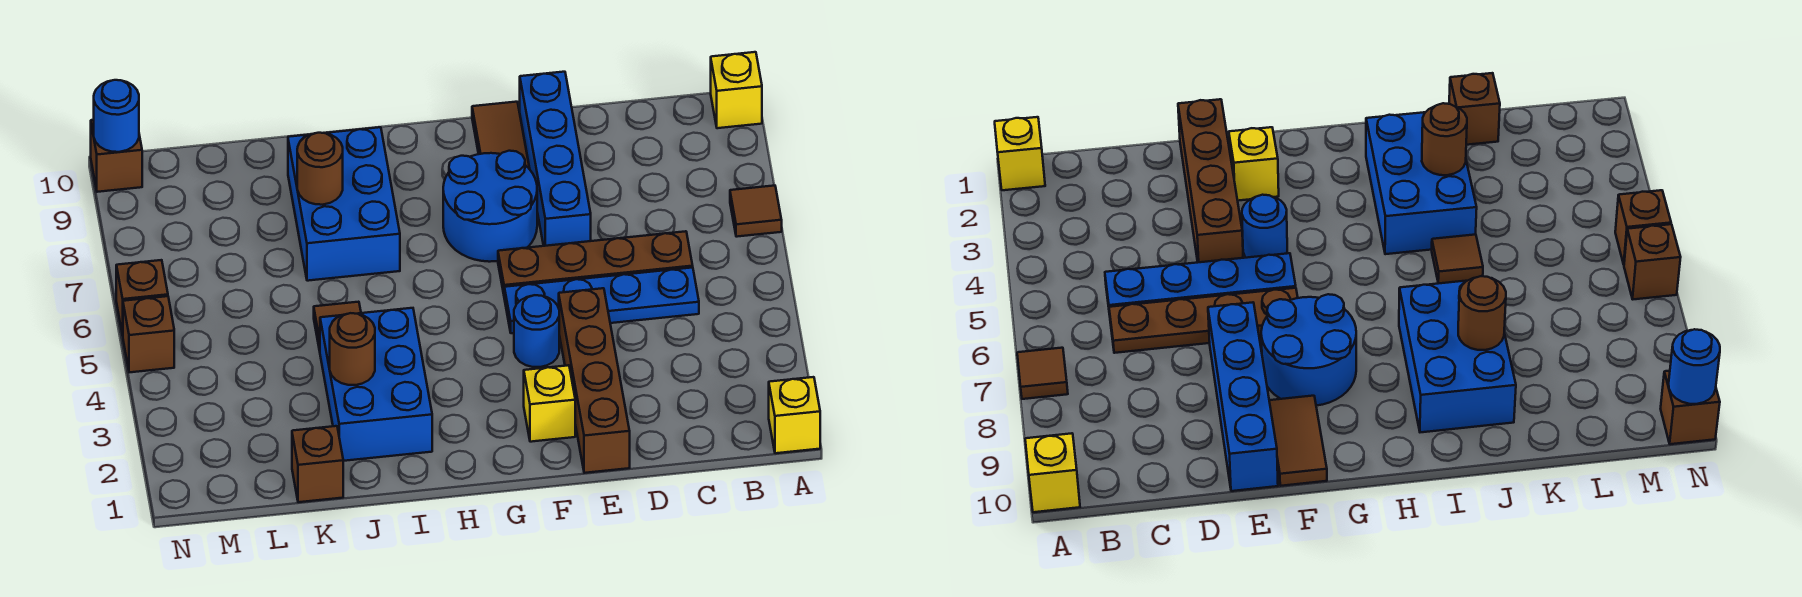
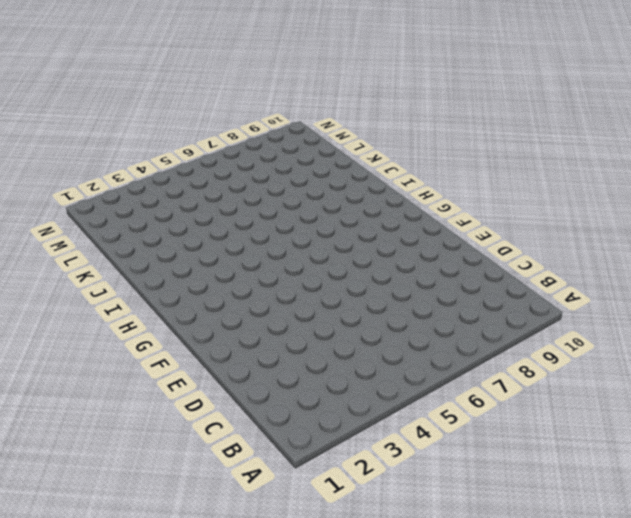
none -> yellow brick A1 level 1
none -> brown tile A7 level 1
none -> yellow brick A10 level 1

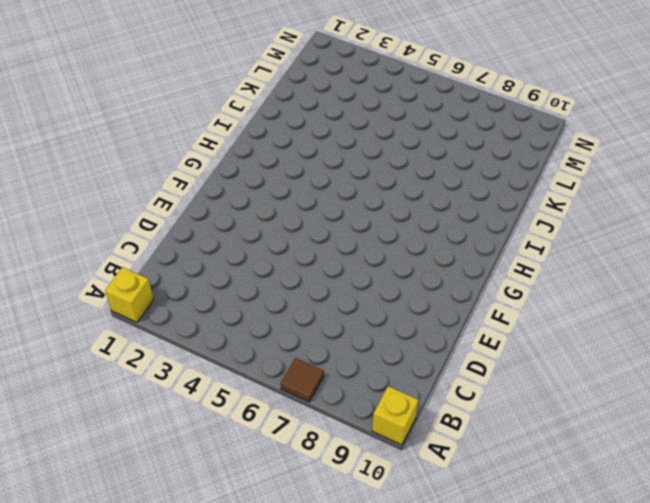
none -> blue plate C5:F5 level 1
none -> brown plate C6:F6 level 1
none -> brown brick E1:E4 level 1

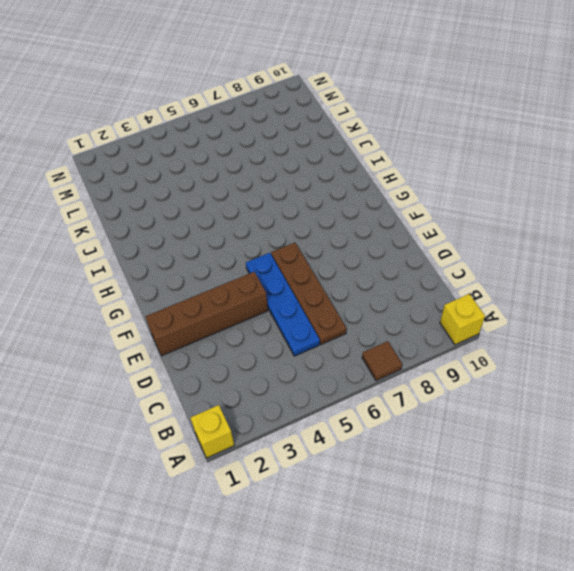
none -> blue brick E7:E10 level 1
none -> yellow brick F2 level 1
none -> blue round brick F4 level 1

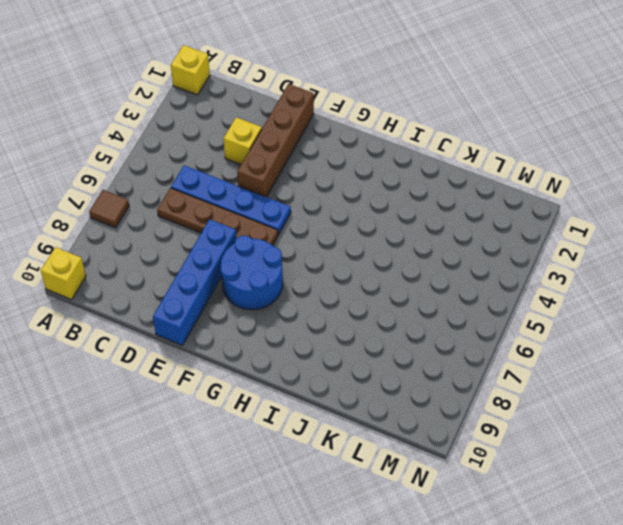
yellow brick D3 level 1 -> yellow brick F2 level 1
none -> blue round brick F4 level 1
none -> brown tile F9:F10 level 1
none -> blue brick I2:J4 level 1

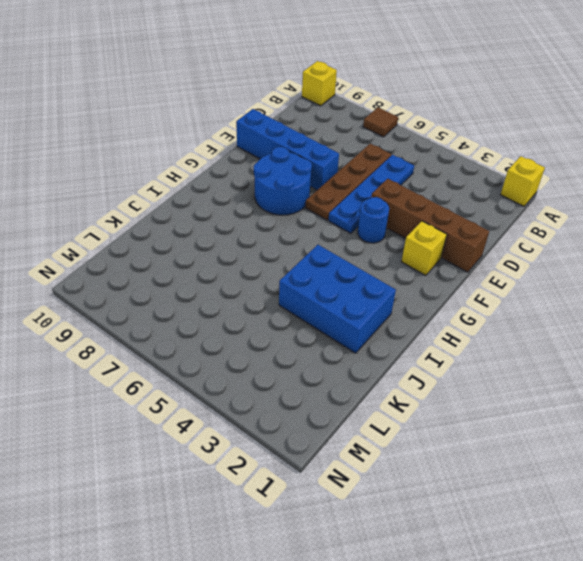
none -> brown tile F9:F10 level 1
none -> blue brick I7:J9 level 1
none -> brown tile J5 level 1

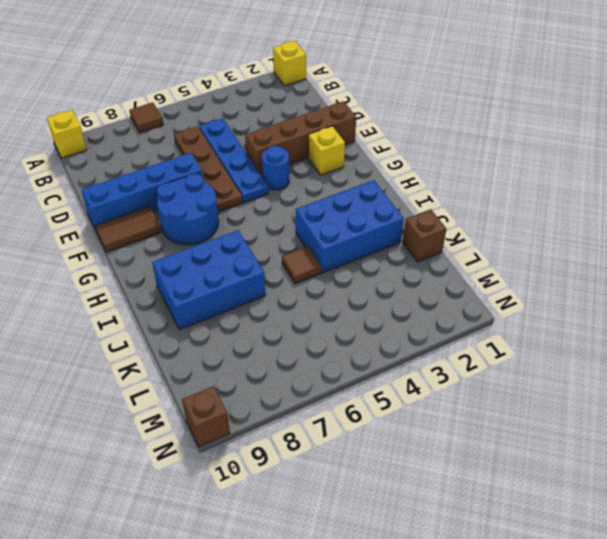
none -> brown brick N5 level 1
none -> brown brick N6 level 1
none -> brown round brick J3 level 2

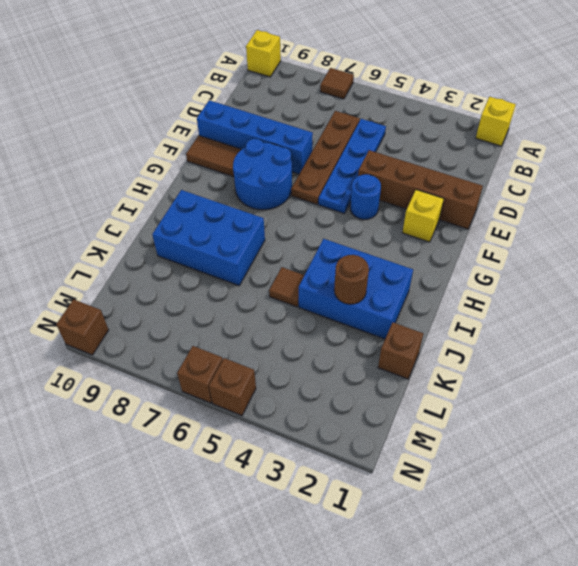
none -> brown round brick J8 level 2
none -> blue round brick N10 level 2

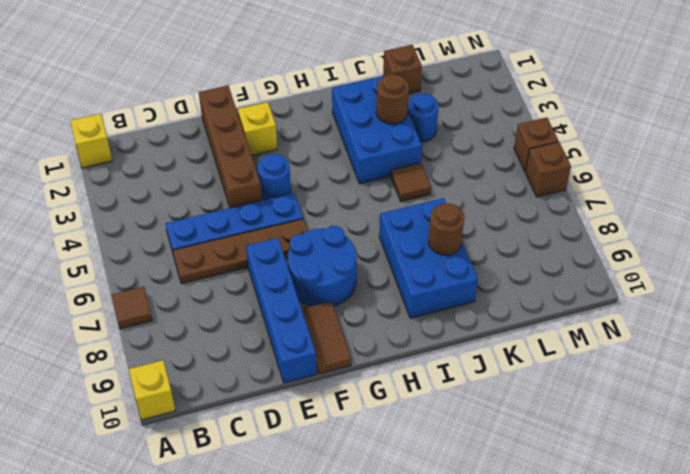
blue round brick K3 level 1 -> blue round brick N10 level 2
none -> brown brick N10 level 1

